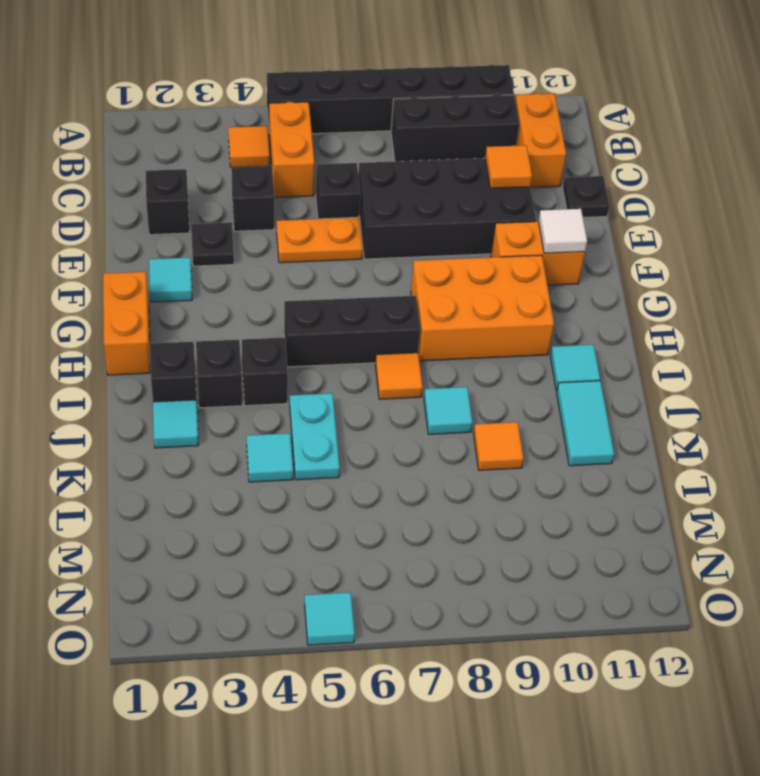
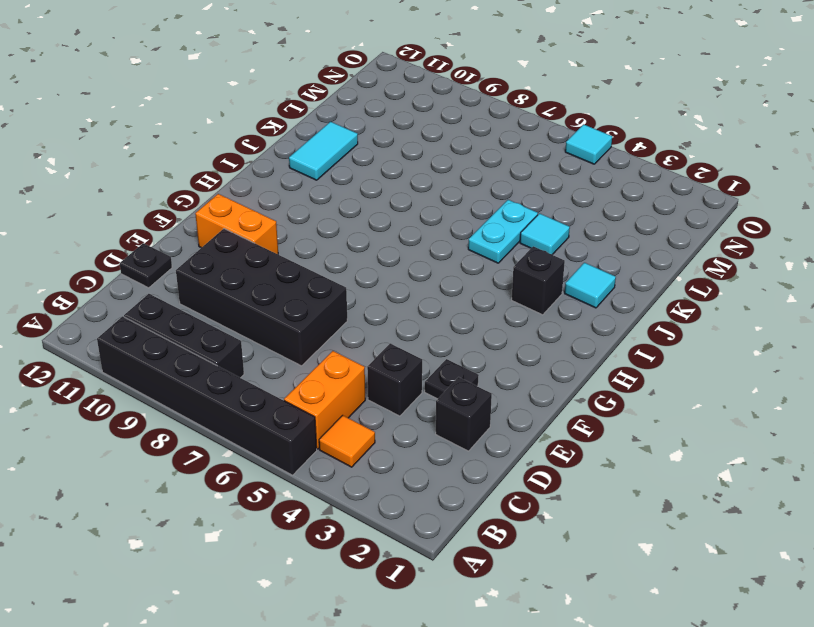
none -> orange brick B11:C11 level 1
none -> black brick D6 level 1
none -> orange plate E5:E6 level 1
none -> cyan tile F2 level 1

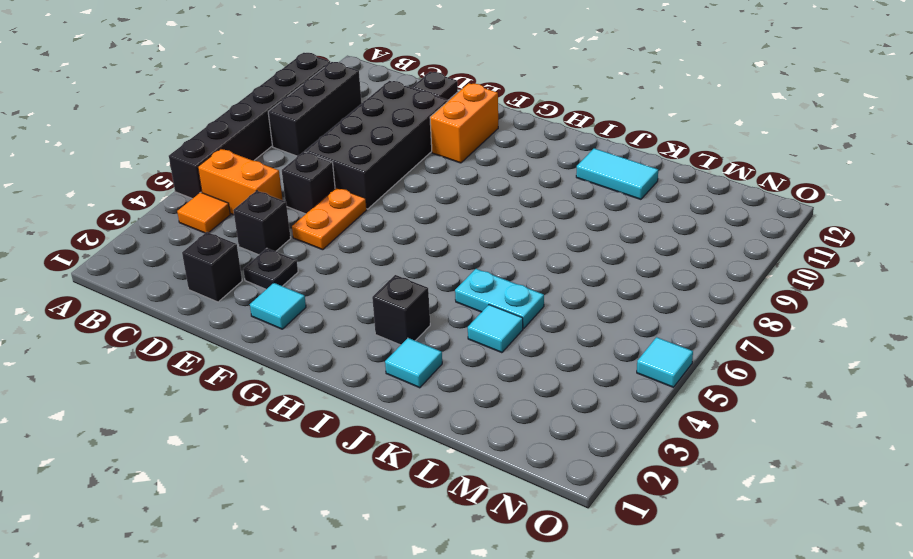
none -> orange brick B11:C11 level 1
none -> orange brick G1:H1 level 1
none -> orange brick G8:H10 level 1
none -> black brick H5:H7 level 1

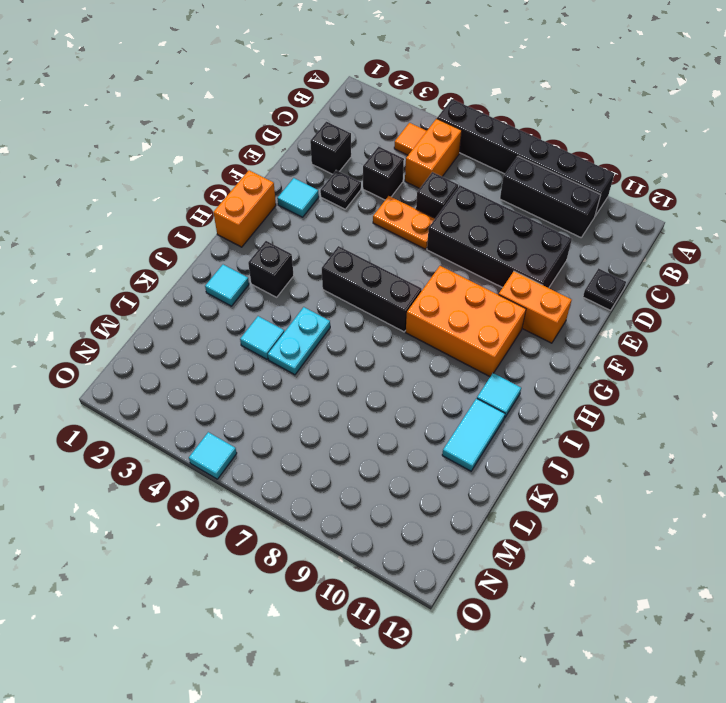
none -> orange brick B11:C11 level 1
none -> black brick I2 level 1
none -> black brick I4 level 1
none -> orange tile I7 level 1

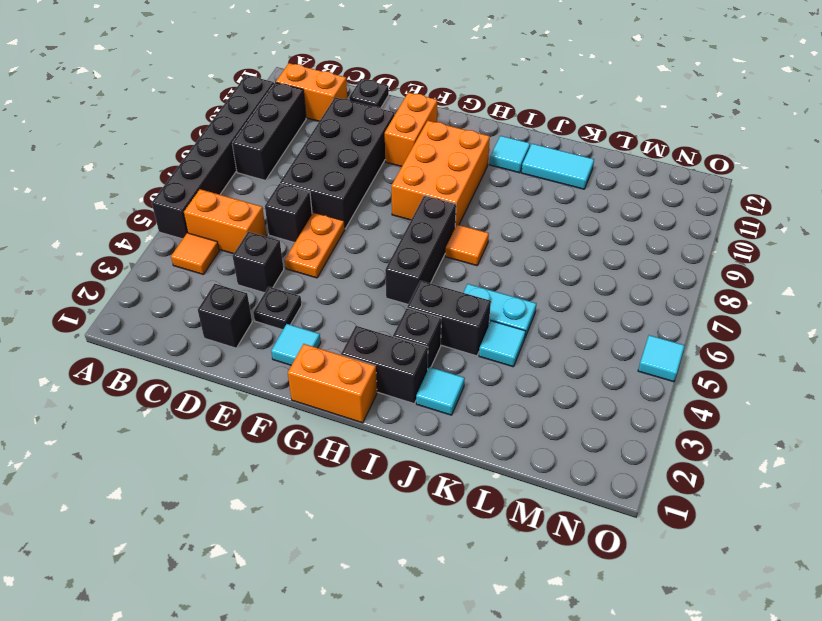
black brick H2:I2 level 1 -> black brick I2 level 1
black brick I4:J4 level 1 -> black brick I4 level 1
none -> cyan tile J8 level 1
none -> orange tile K9 level 1
none -> orange tile D10 level 2
none -> white tile F11 level 2

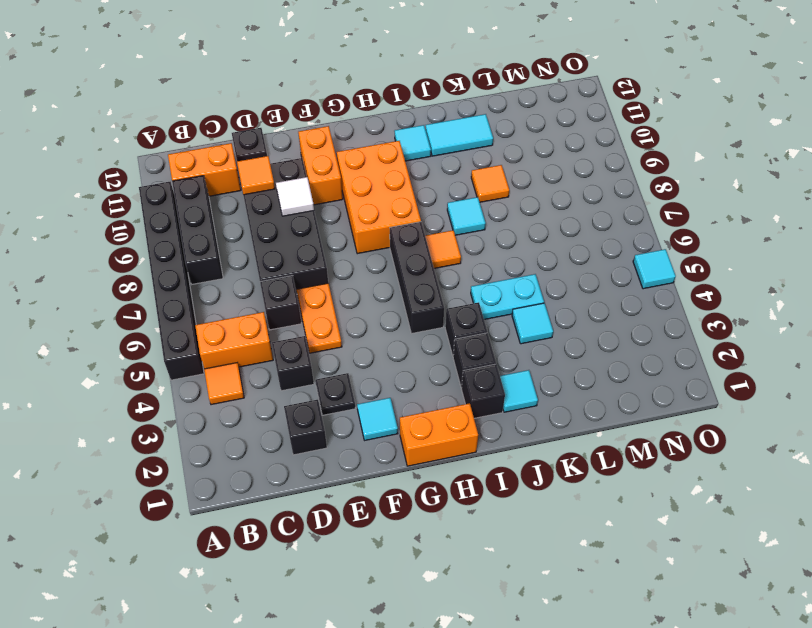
white tile E9 level 2 -> white tile F11 level 2

